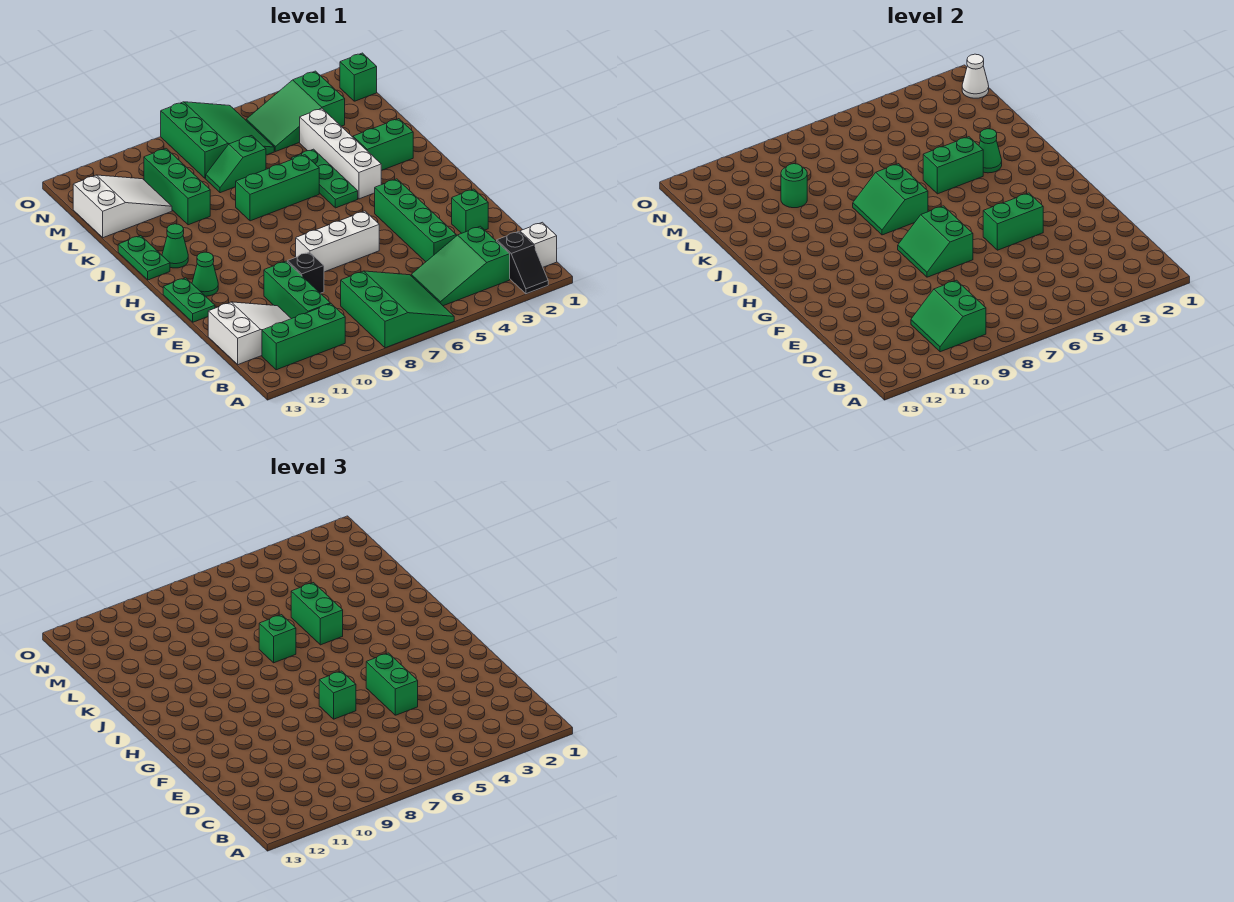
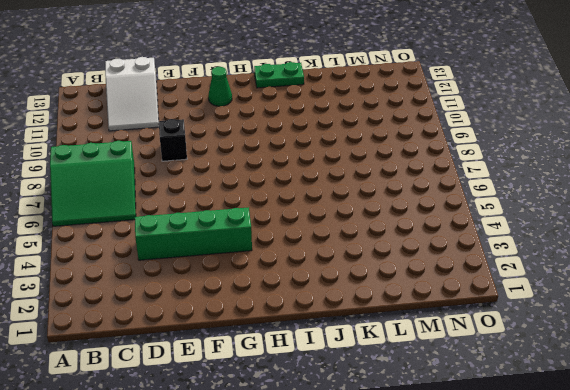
none -> black slope A2:B2 level 1 top B
none -> white brick B1 level 1
none -> green slope B3:C5 level 1 top 3
none -> green brick B10:B12 level 1

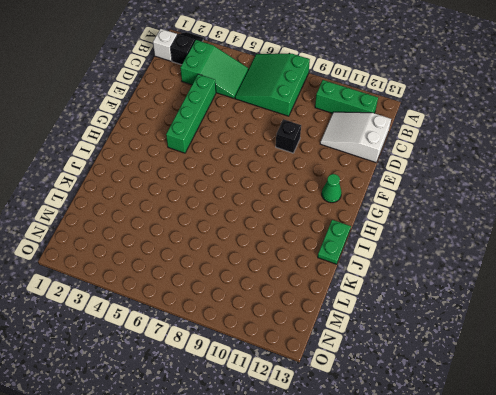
none -> green brick C10:E10 level 1
none -> green brick E2 level 1
none -> white brick F6:F8 level 1
none -> green plate F13:G13 level 1

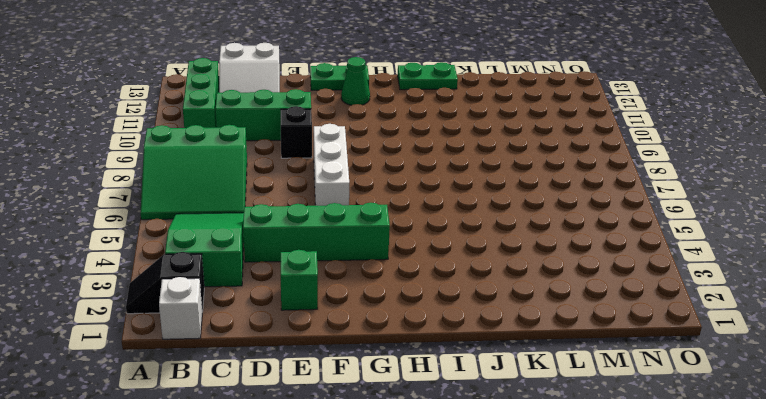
none -> white brick I4:L4 level 1
none -> green plate I5:K5 level 1
none -> green cone I12 level 1
none -> green brick J2:J3 level 1

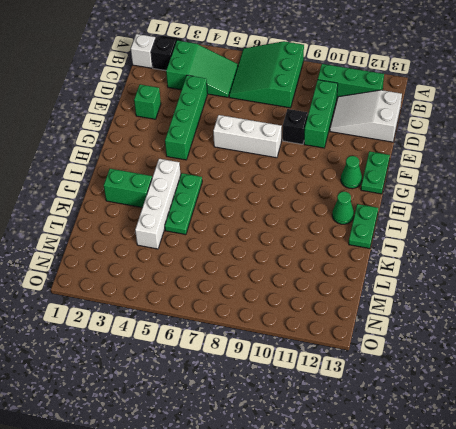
none -> green brick J6:J8 level 1
none -> green brick K10:M10 level 1
none -> green slope L7:L8 level 1 top 7
none -> white slope L11:M13 level 1 top 13

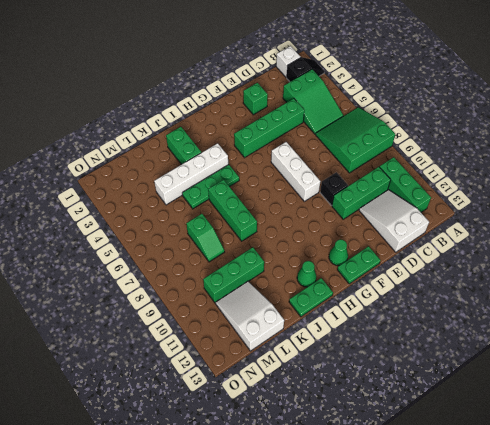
none -> green slope M3:N5 level 1 top 3
none -> green slope M6:O8 level 1 top 8
none -> green brick N1 level 1
none -> green slope B9:C10 level 2 top 9

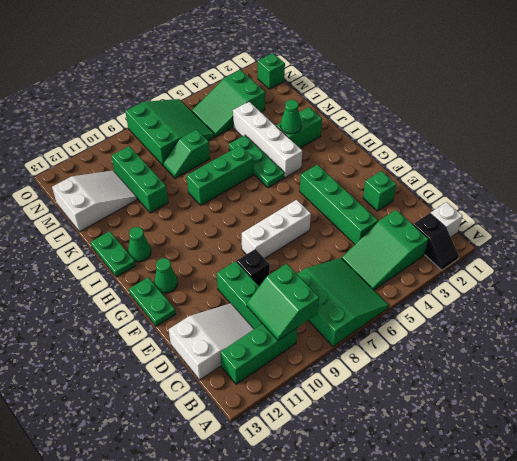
none -> green brick F4:F5 level 2
none -> green slope F7:G8 level 2 top 7
none -> green slope I7:J8 level 2 top 7
none -> green brick J4:J5 level 2

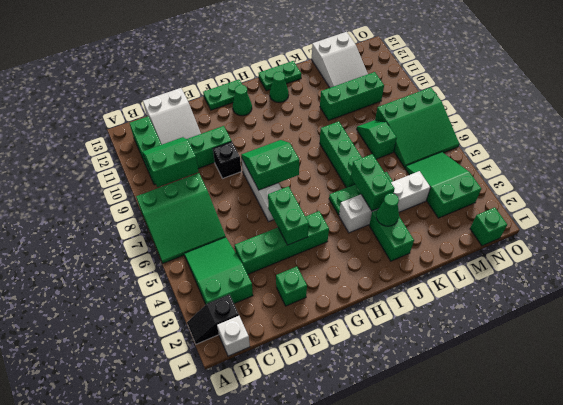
none -> green slope I7:J8 level 2 top 7
none -> green round brick L10 level 2
none -> white cone N1 level 2
none -> green brick E5:F5 level 3

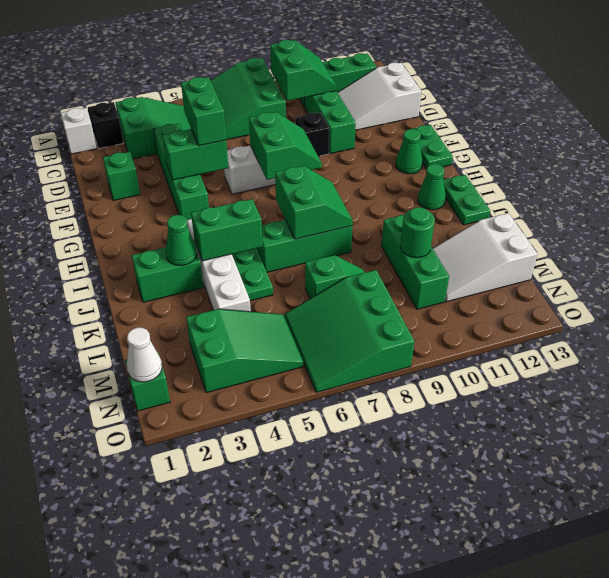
none -> green brick F7 level 3
none -> green brick J5:K5 level 3
none -> green brick J7 level 3

